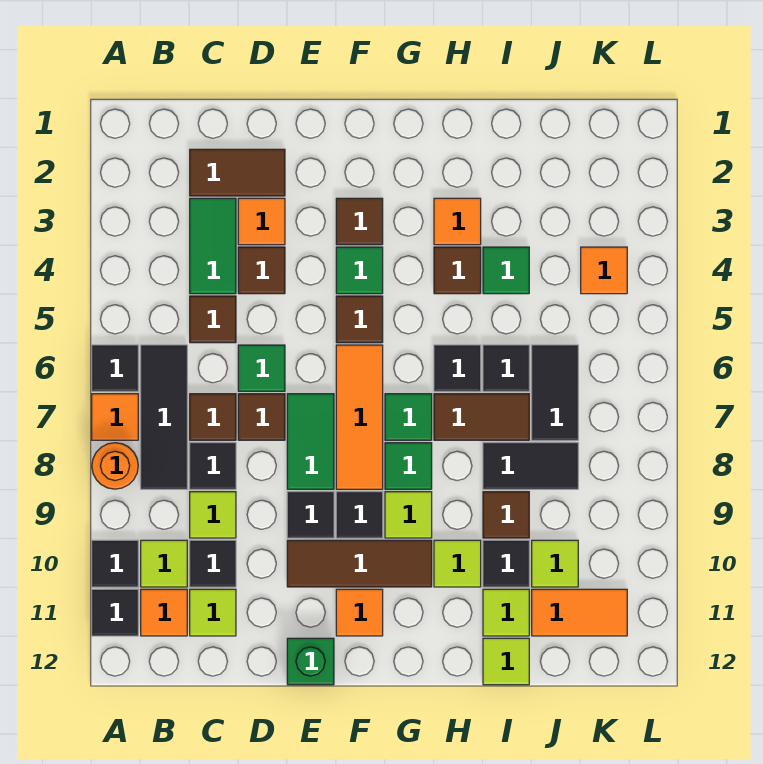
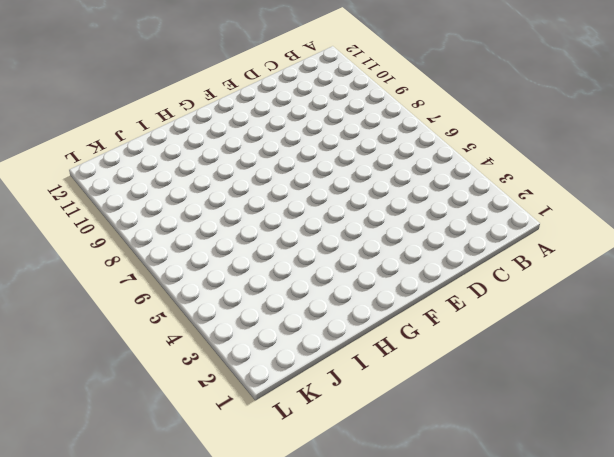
none -> black tile A6 level 1
none -> orange tile A7 level 1
none -> orange round brick A8 level 1
none -> black tile A10 level 1

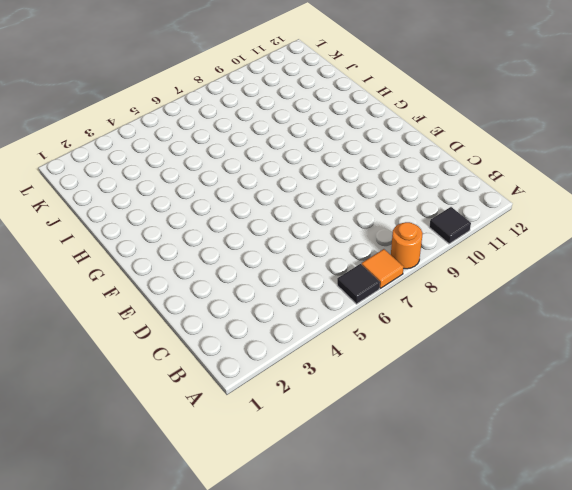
none -> black tile A11 level 1
none -> black tile B6:B8 level 1
none -> lime tile B10 level 1
none -> orange tile B11 level 1

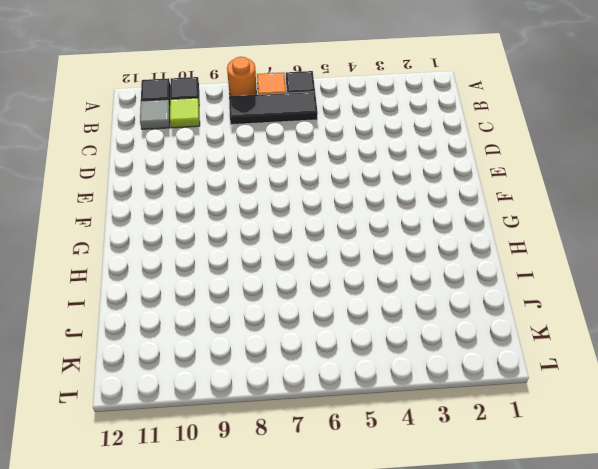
grey tile B11 level 1 -> orange tile B11 level 1
none -> brown tile C2:D2 level 1
none -> green tile C3:C4 level 1
none -> brown tile C5 level 1
none -> brown tile C7 level 1

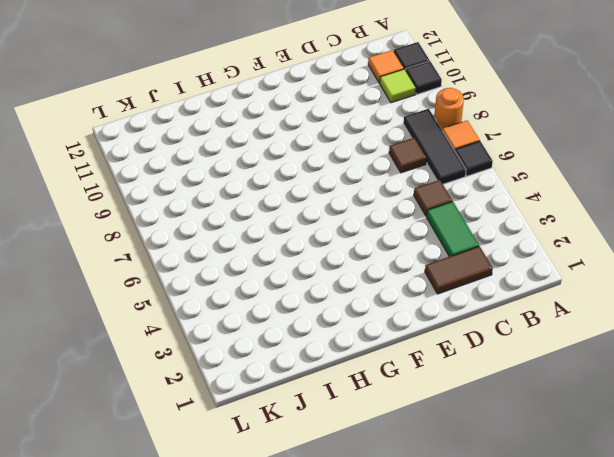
none -> black tile C8 level 1
none -> lime tile C9 level 1
none -> black tile C10 level 1
none -> lime tile C11 level 1

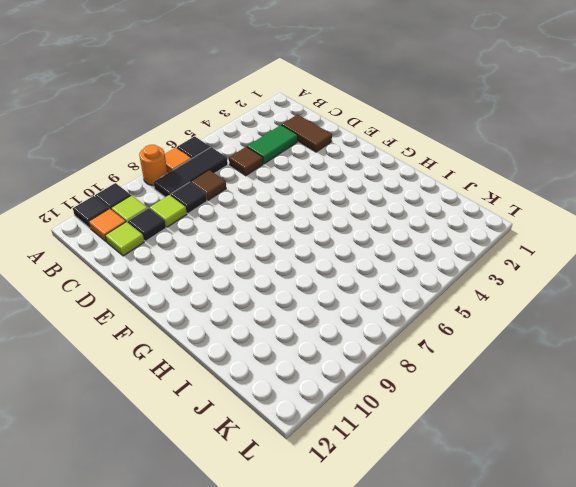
none -> orange tile D3 level 1
none -> brown tile D4 level 1
none -> green tile D6 level 1
none -> brown tile D7 level 1

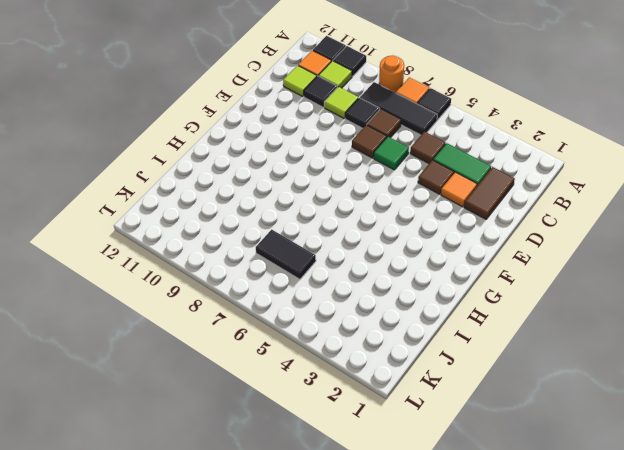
none -> green tile E7:E8 level 1
none -> black tile E9 level 1
none -> brown tile E10:G10 level 1
none -> green brick E12 level 1

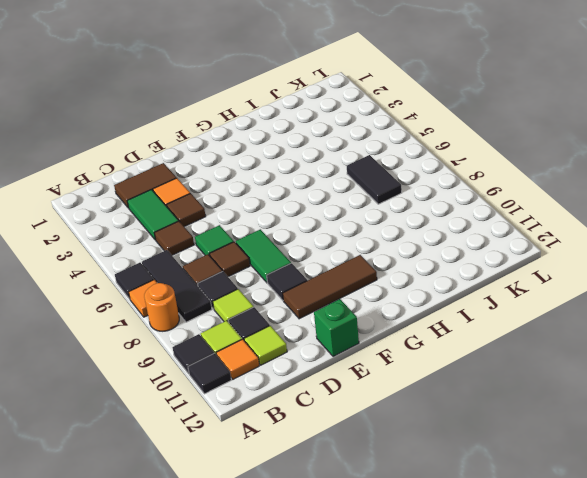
none -> brown tile F3 level 1
none -> green tile F4 level 1
none -> brown tile F5 level 1
none -> orange tile F6:F8 level 1

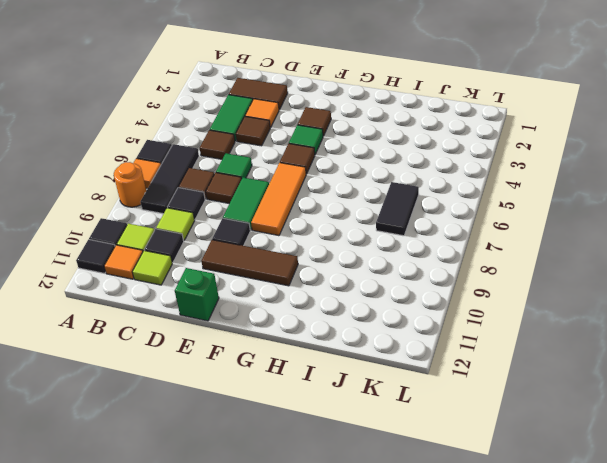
none -> black tile F9 level 1
none -> orange tile F11 level 1
none -> green tile G7 level 1
none -> green tile G8 level 1

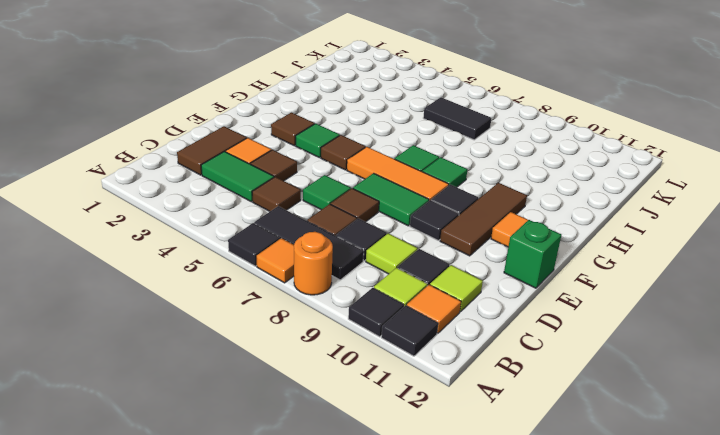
none -> lime tile G9 level 1
none -> orange tile H3 level 1
none -> brown tile H4 level 1
none -> black tile H6 level 1

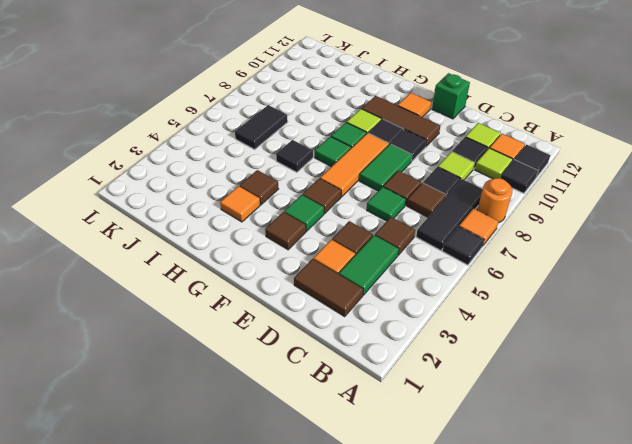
none -> brown tile H7:I7 level 1
none -> lime tile H10 level 1
none -> green tile I4 level 1
none -> black tile I6 level 1

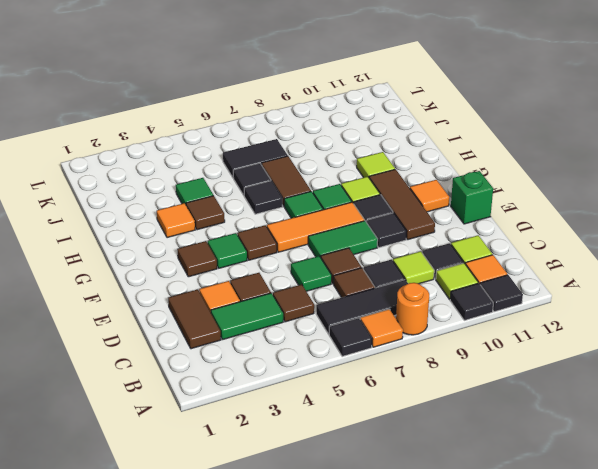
none -> black tile I8:J8 level 1
none -> brown tile I9 level 1
none -> black tile I10 level 1
none -> lime tile I11 level 1

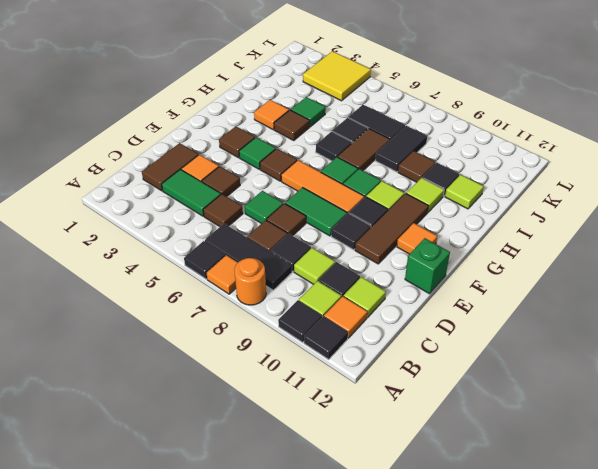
yellow tile K3:L4 level 1 -> orange tile K4 level 1
none -> lime tile I12 level 1
none -> lime tile J10 level 1
none -> orange tile J11:K11 level 1

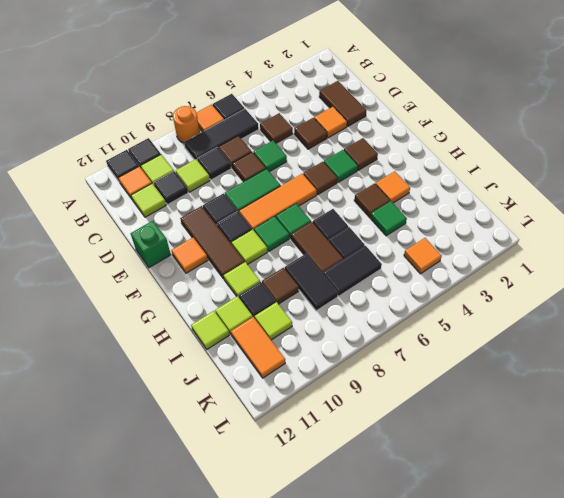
none -> green tile C3:C4 level 1

